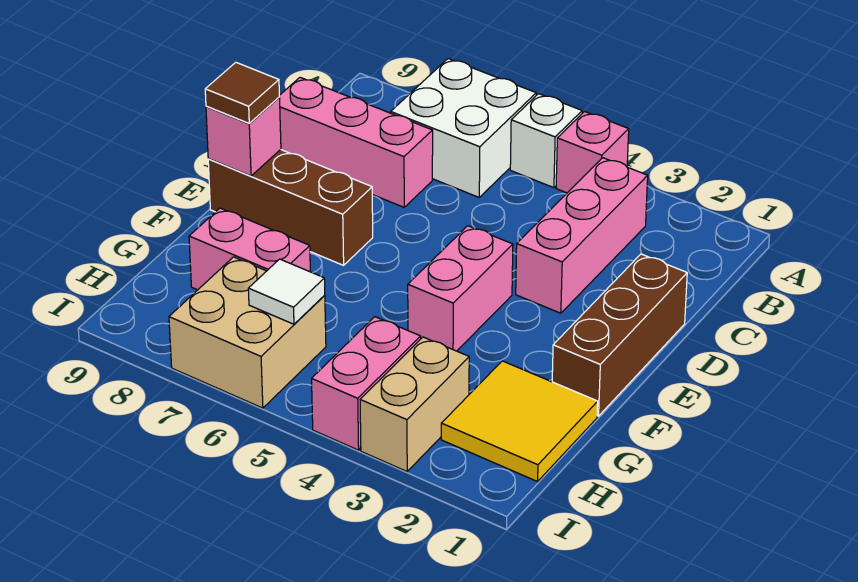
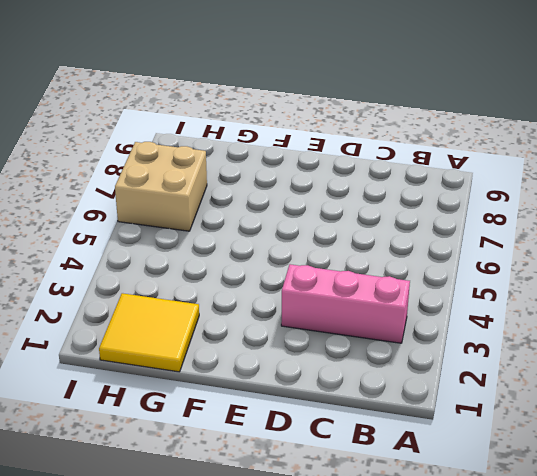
none -> pink brick A4 level 1
none -> white brick A5 level 1
none -> white brick A6:B7 level 1

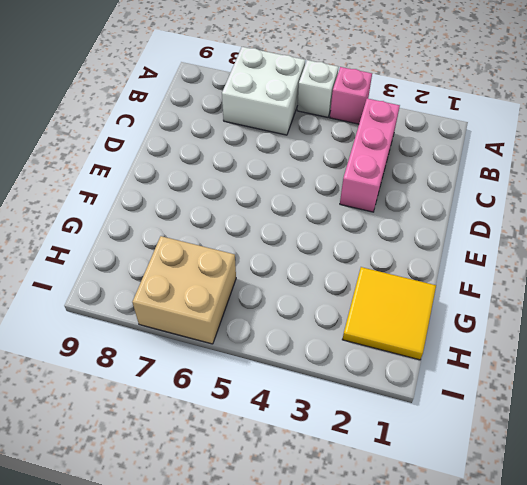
none -> pink brick C7:C9 level 1
none -> brown brick D1:F1 level 1
none -> pink brick E4:F4 level 1

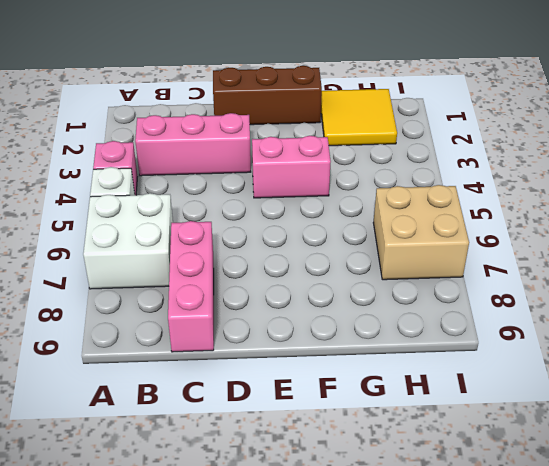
none -> brown brick E7:E9 level 1
none -> pink brick G7:G8 level 1
none -> tan brick H3:I3 level 1

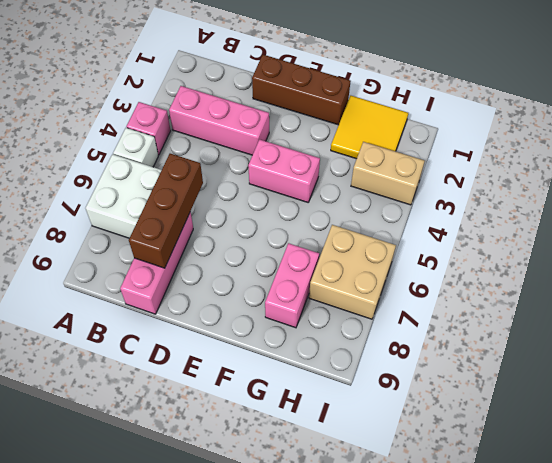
brown brick C6:C8 level 2 -> brown brick E7:E9 level 1
none -> pink brick H4:I4 level 1
none -> pink brick E9 level 2
none -> white tile H6 level 2

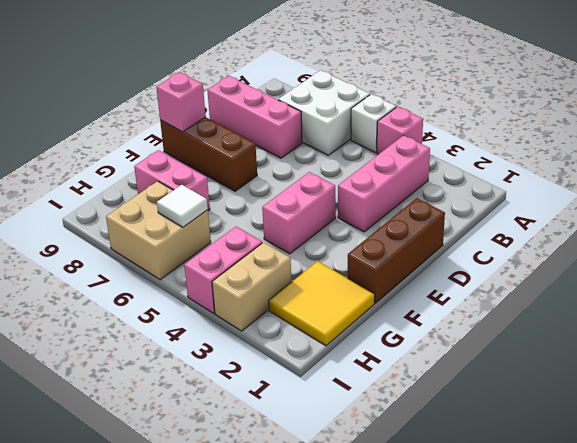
none -> brown tile E9 level 3

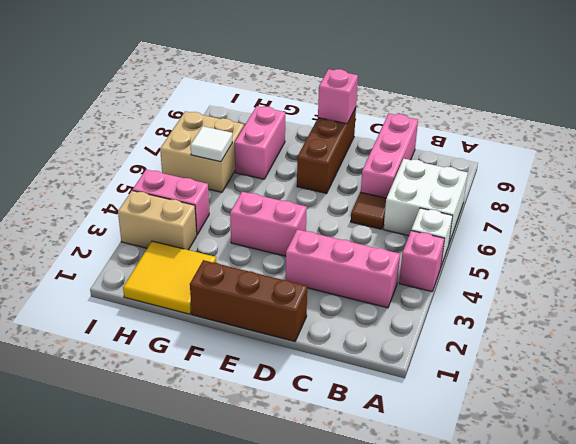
brown tile C6 level 1 -> brown tile E9 level 3

